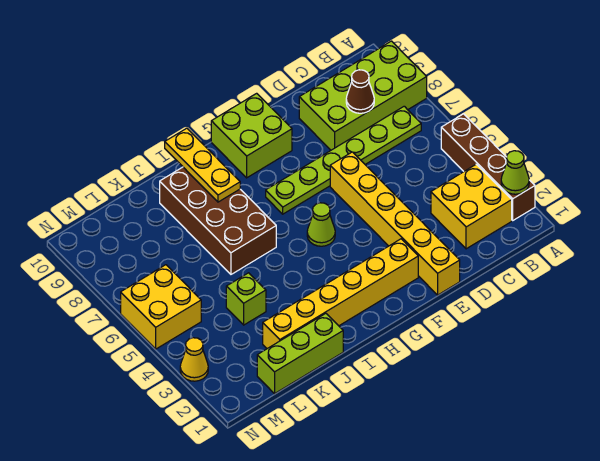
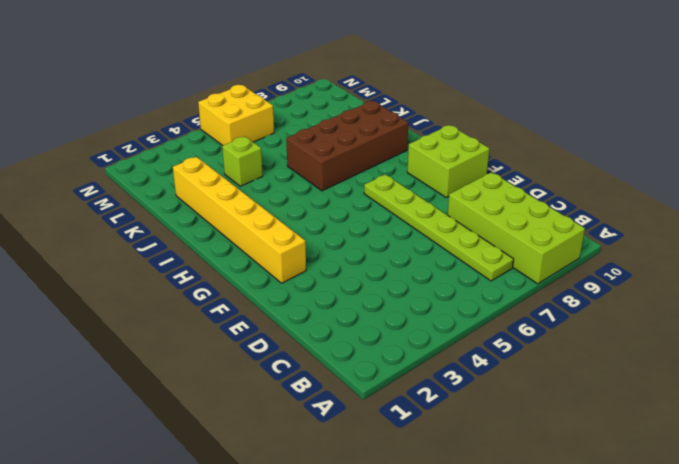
none -> brown brick A2:A5 level 1
none -> yellow brick B2:C3 level 1
none -> yellow brick E1:E6 level 1

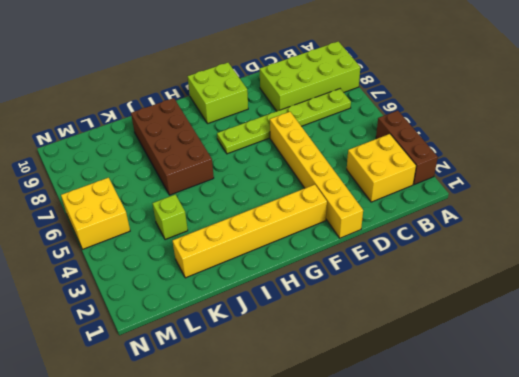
brown brick A2:A4 level 1 -> brown brick A2:A5 level 1
none -> lime cone G5 level 1
none -> lime brick J1:L1 level 1
none -> yellow cone N3 level 1

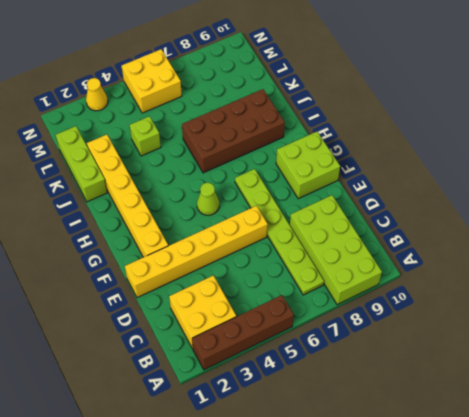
none -> lime cone A2 level 2
none -> brown cone C8 level 2
none -> yellow plate I8:I10 level 2

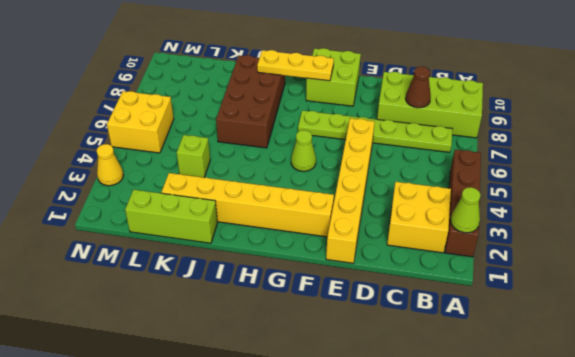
yellow plate G9:I9 level 2 -> yellow plate I8:I10 level 2

